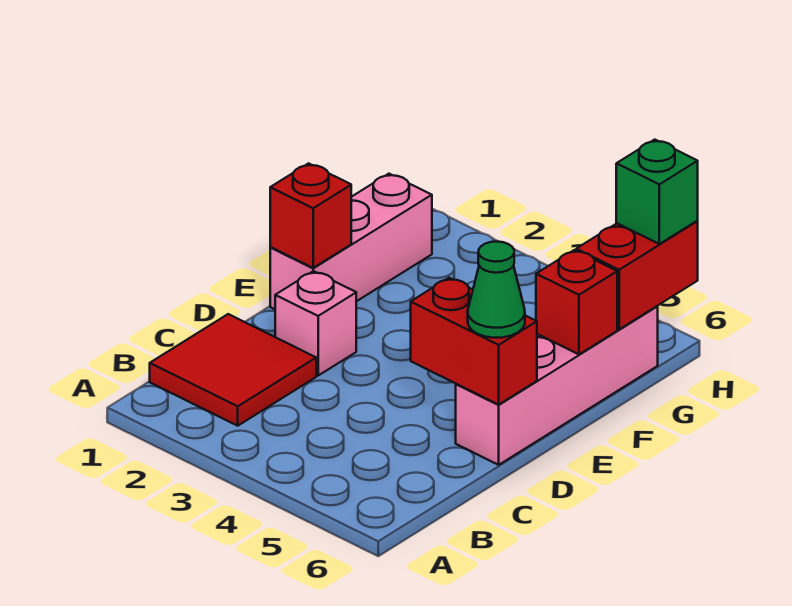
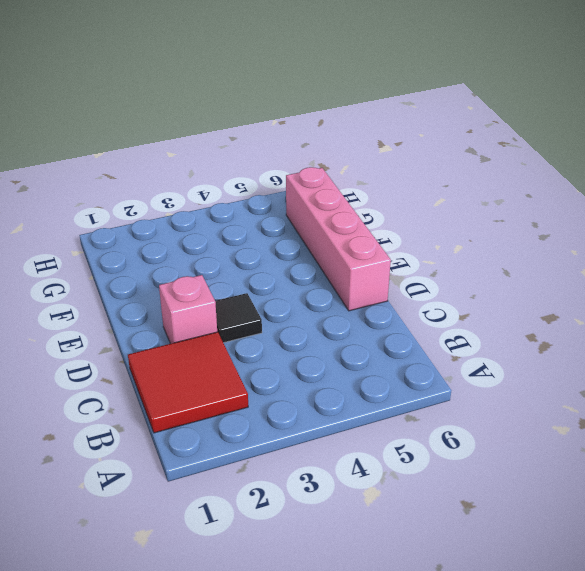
black tile D3 level 1 -> none
none -> pink brick E1:G1 level 1
none -> red brick D5:D6 level 2

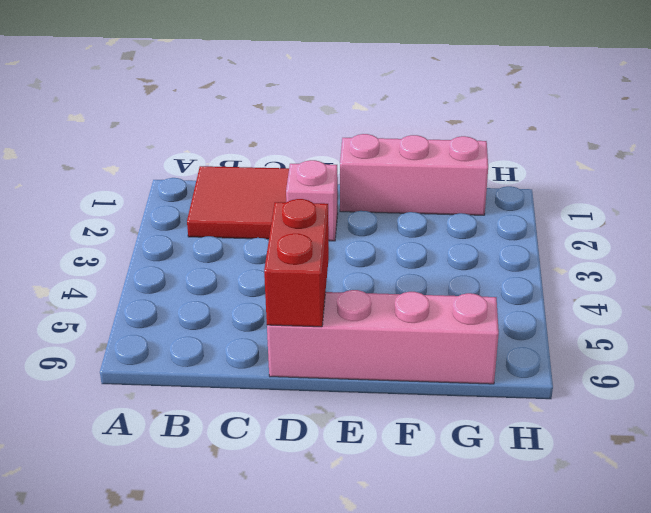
none -> red brick E1 level 2
none -> red brick F6 level 2

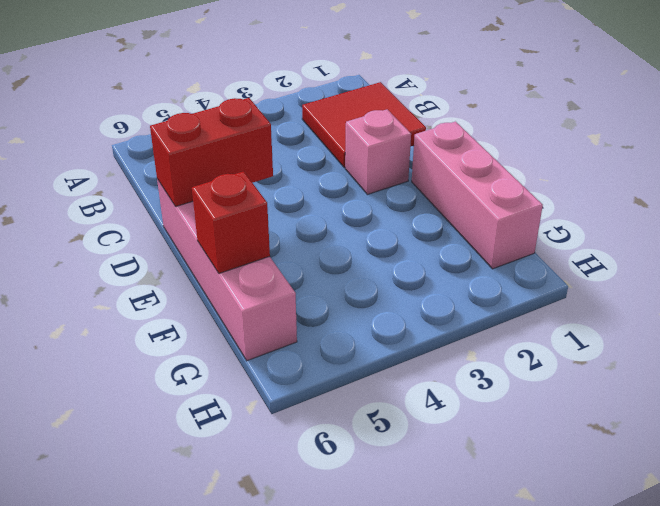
none -> red brick E1 level 2
none -> red brick G6:H6 level 2

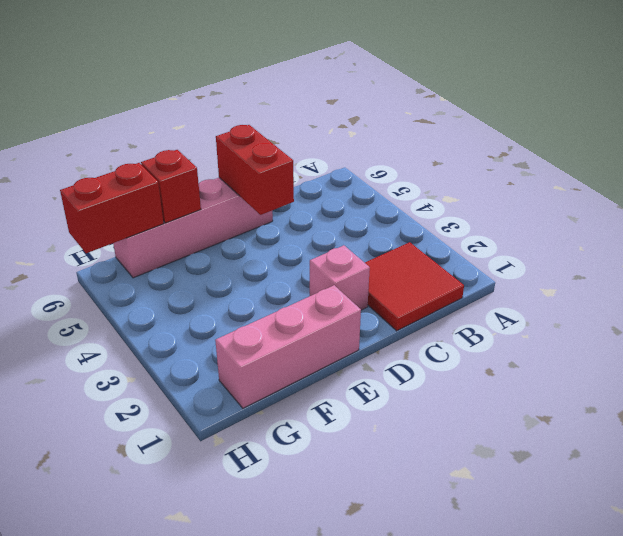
none -> red brick E1 level 2
none -> green cone D6 level 3

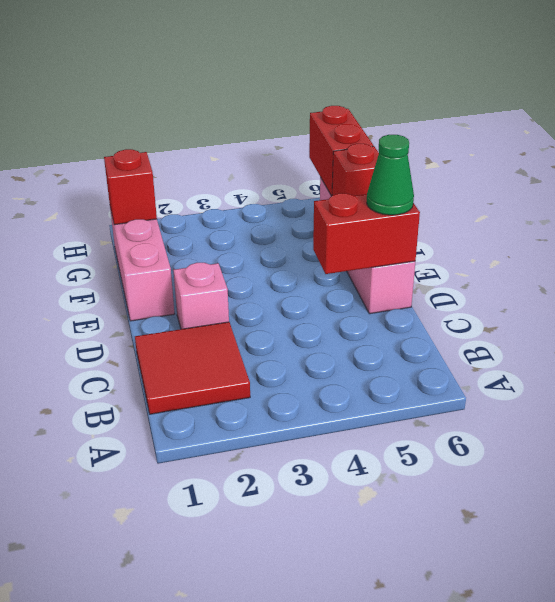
red brick G1 level 2 -> red brick E1 level 2
none -> green brick H6 level 3

